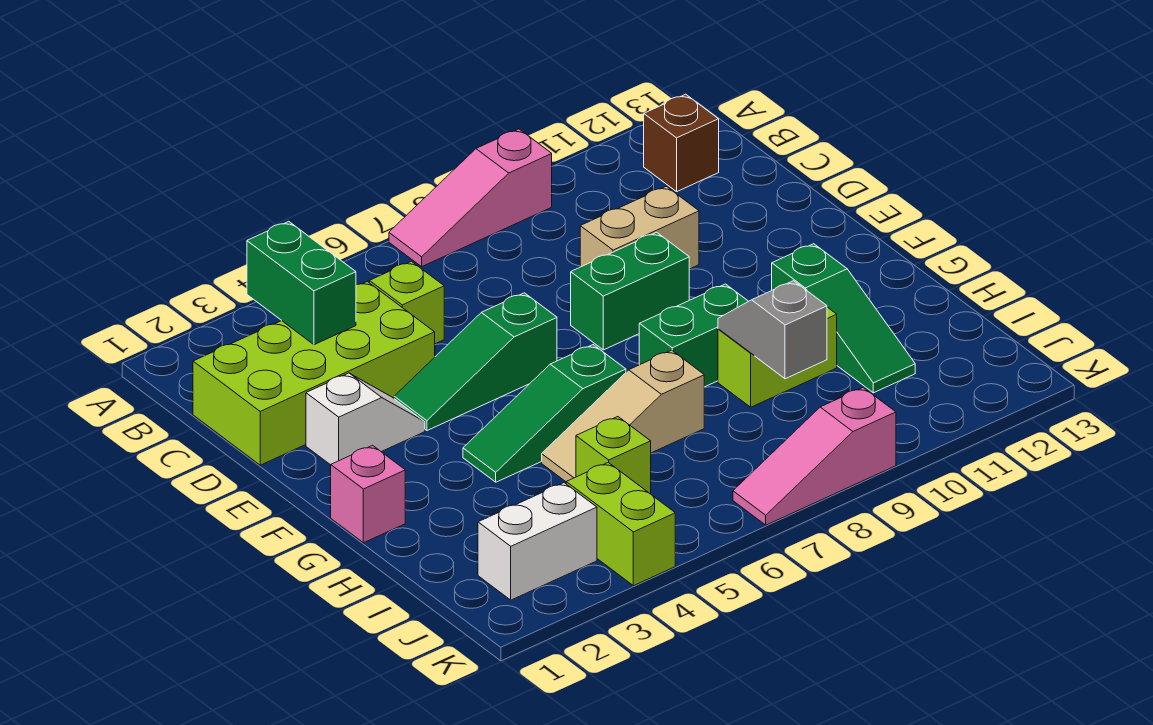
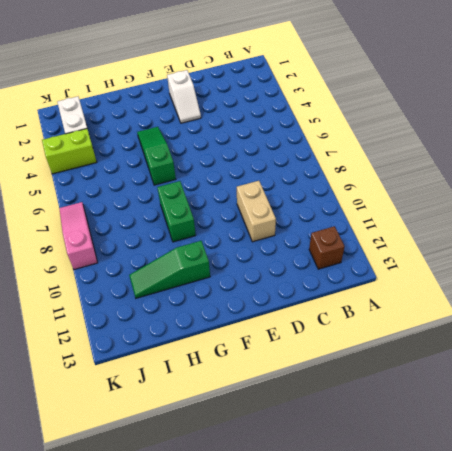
none -> pink slope A7:A9 level 1 top 9
none -> lime brick C1:D4 level 1
none -> lime brick C5 level 1

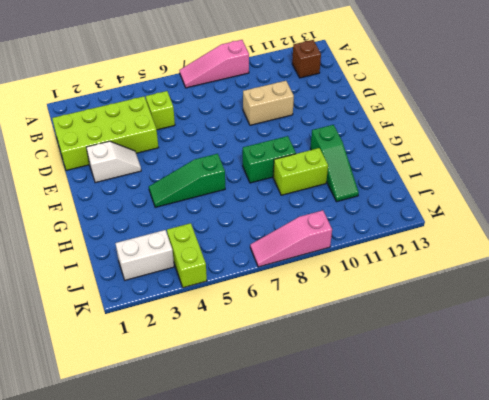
none -> green slope E4:E6 level 1 top 6
none -> green brick E8:E9 level 1
none -> pink brick G1 level 1

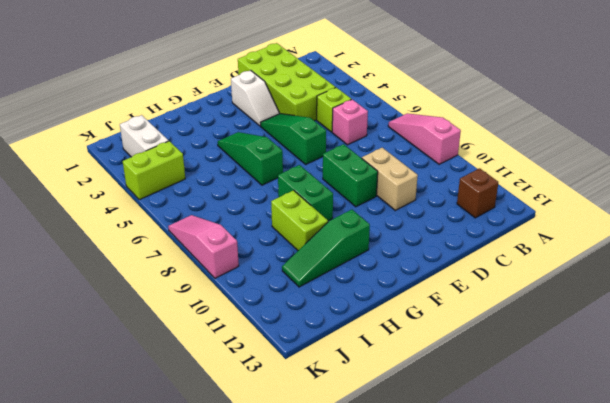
pink brick C6 level 1 -> pink brick G1 level 1
none -> tan slope H5:H7 level 1 top 7
none -> lime brick I5 level 1
none -> green brick B3:C3 level 2

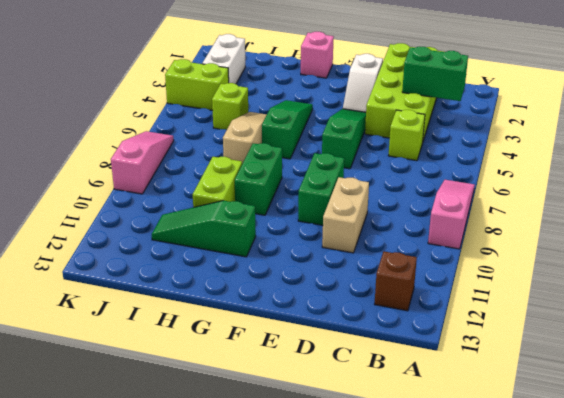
none -> grey slope H9:I9 level 2 top I

